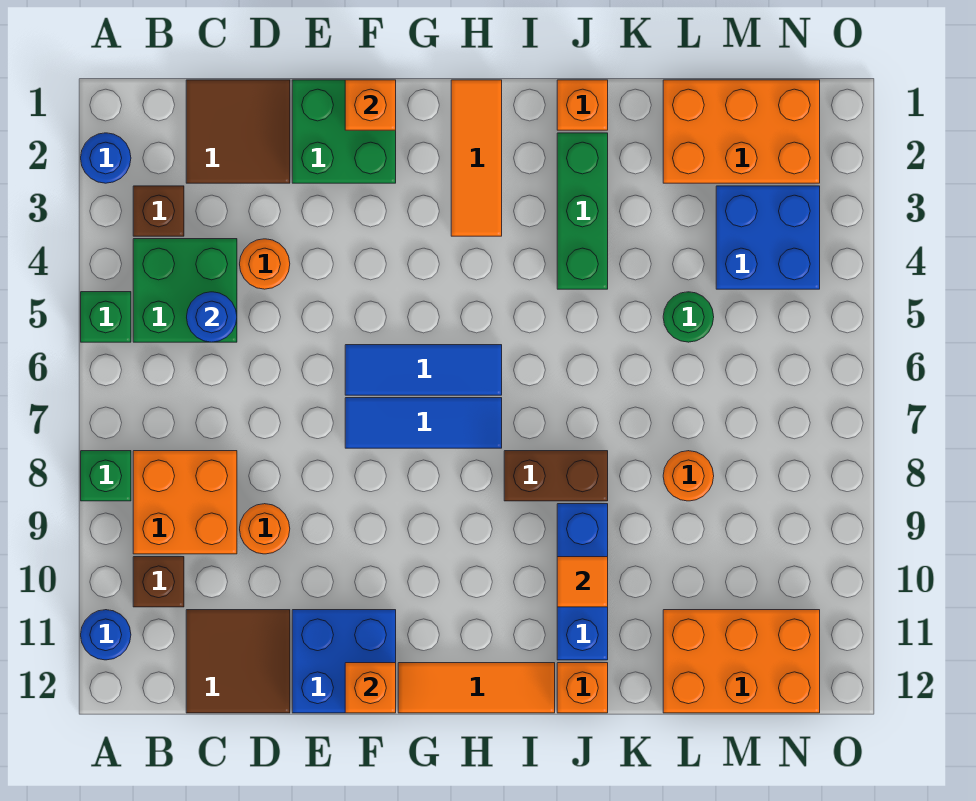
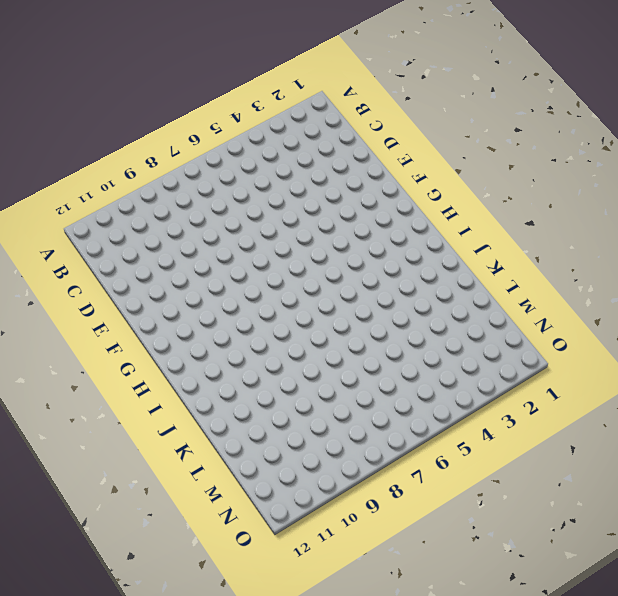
none -> blue round brick A2 level 1
none -> green brick A5 level 1
none -> green brick A8 level 1
none -> blue round brick A11 level 1

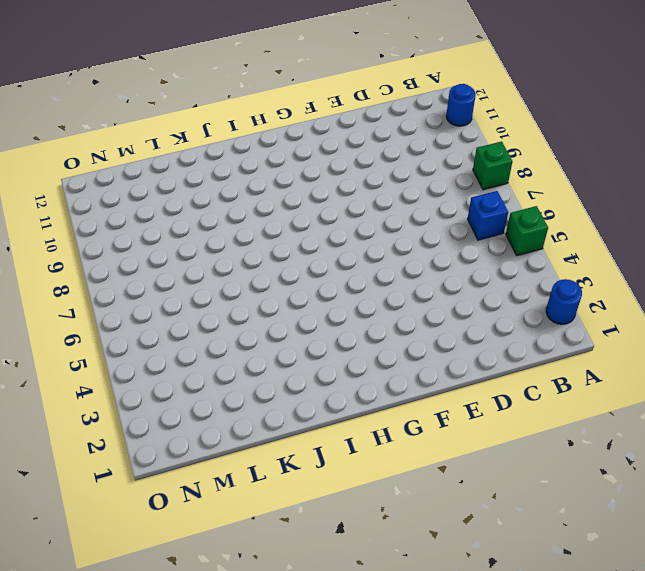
blue brick B6 level 1 -> none
none -> brown brick B3 level 1
none -> green brick B4:C5 level 1
none -> orange brick B8:C9 level 1
none -> brown brick B10 level 1

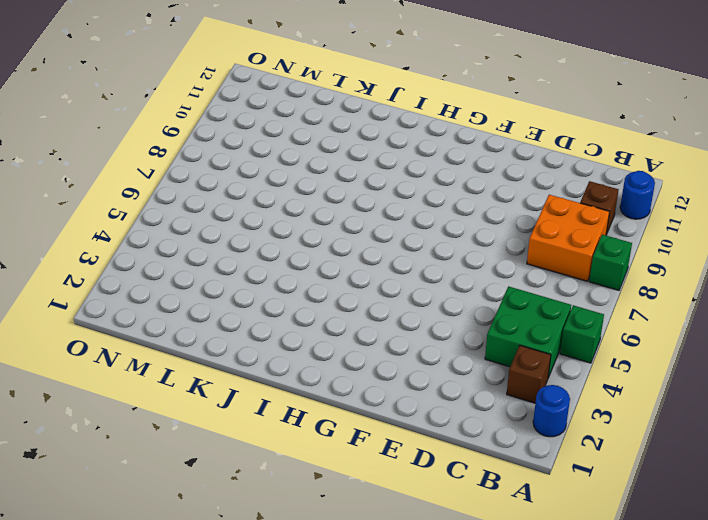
none -> brown tile C1:D2 level 1
none -> brown tile C11:D12 level 1
none -> orange round brick D4 level 1
none -> orange round brick D9 level 1

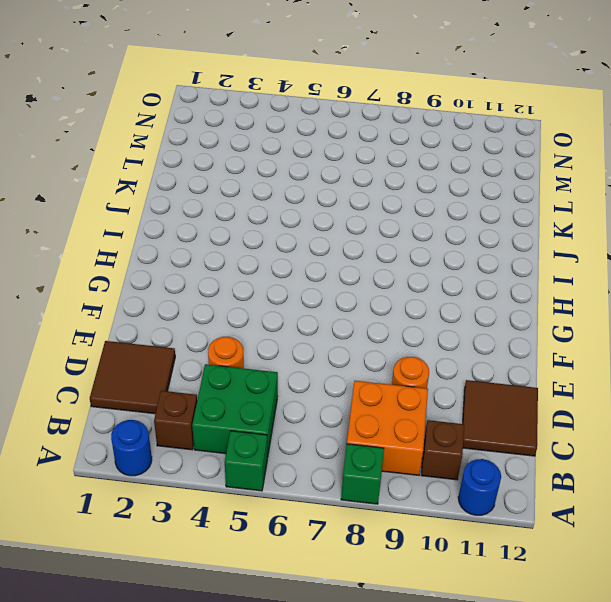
none -> green brick E1:F2 level 1
none -> blue brick E11:F12 level 1
none -> blue tile F6:H6 level 1
none -> blue tile F7:H7 level 1

